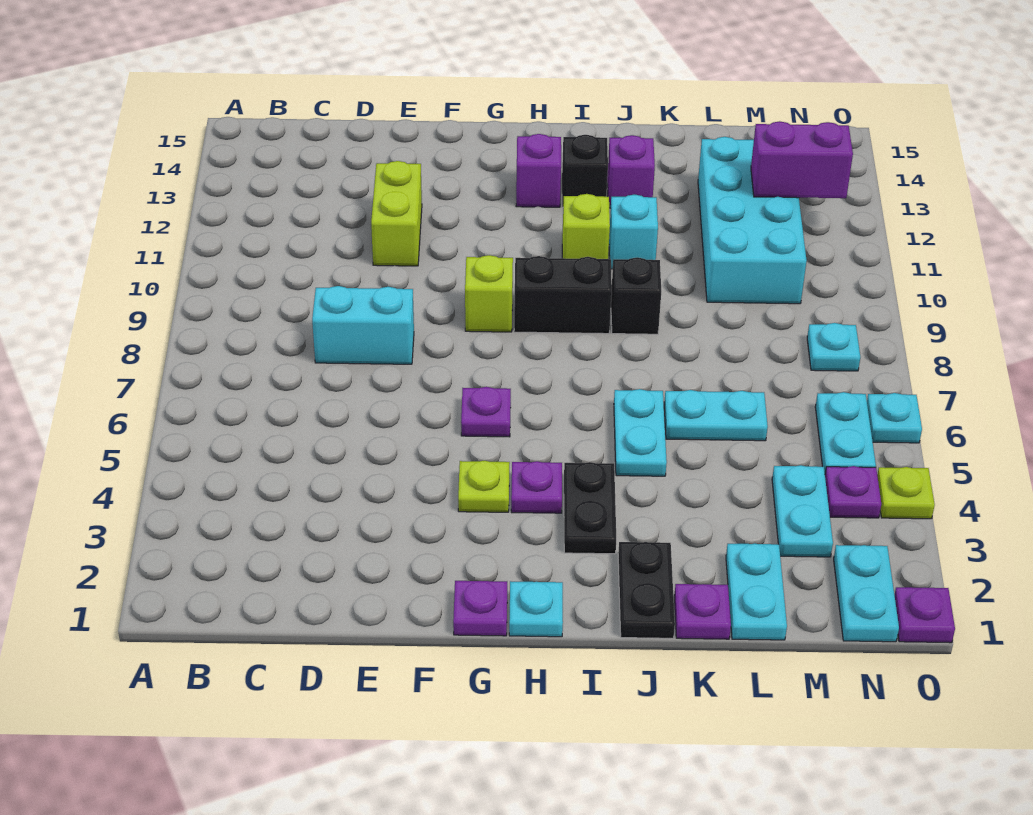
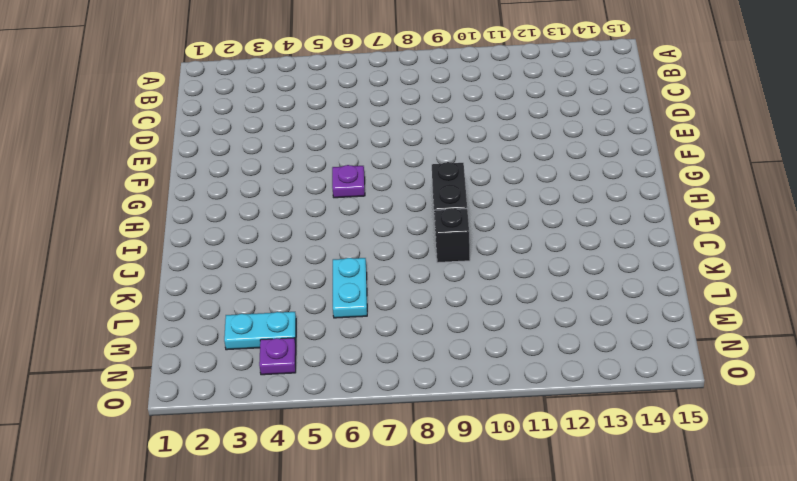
none -> cyan brick D8:E8 level 1
none -> lime brick E11:E12 level 1
none -> purple plate G1 level 1
none -> lime plate G4 level 1

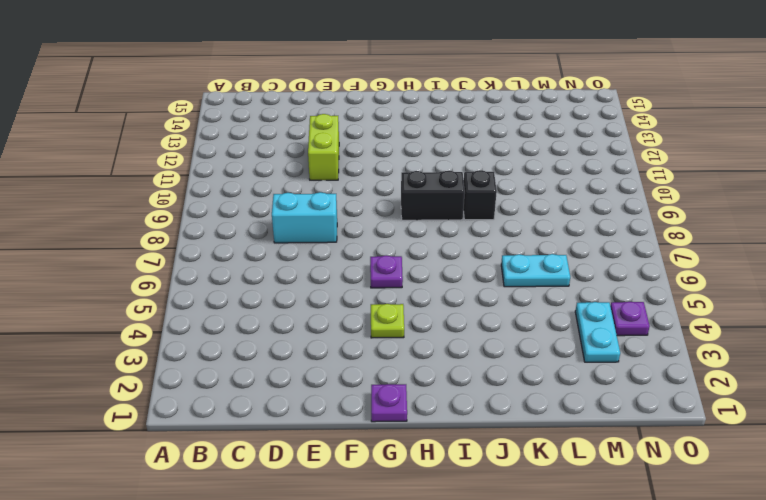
none -> lime brick G9 level 1
none -> cyan plate H1 level 1
none -> purple plate H4 level 1
none -> purple brick H13 level 1

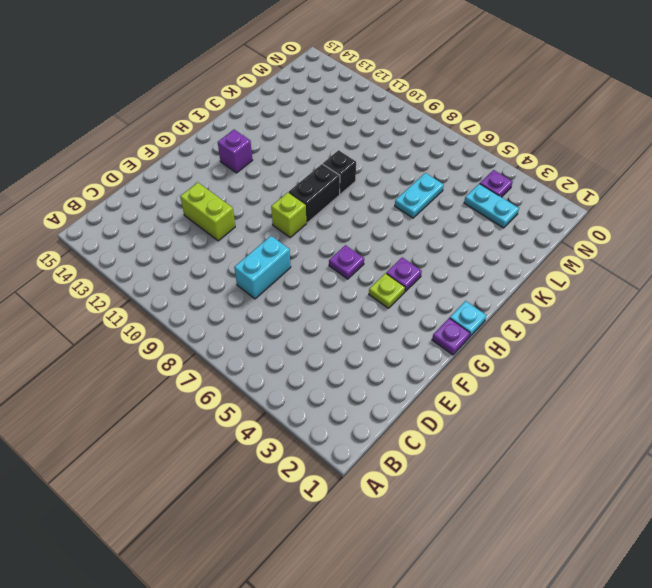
none -> black plate I3:I4 level 1
none -> lime brick I11 level 1
none -> black brick I13 level 1
none -> black plate J1:J2 level 1

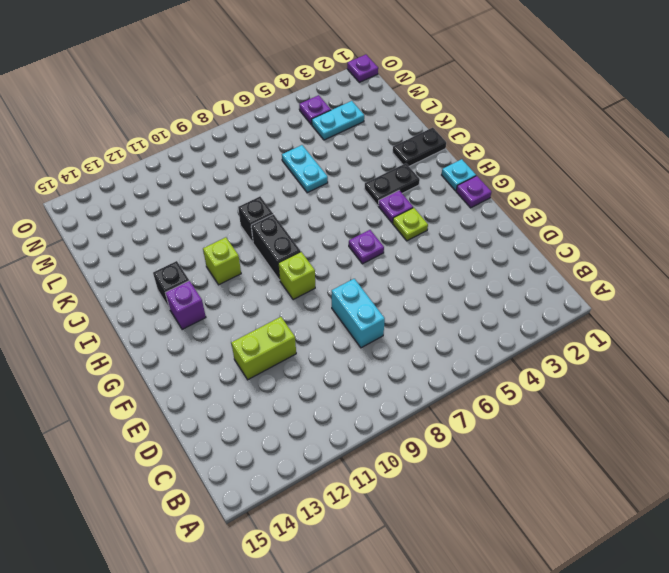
none -> cyan plate J5:J6 level 1
none -> cyan brick J11 level 1
none -> purple brick J13 level 1
none -> purple plate K1 level 1

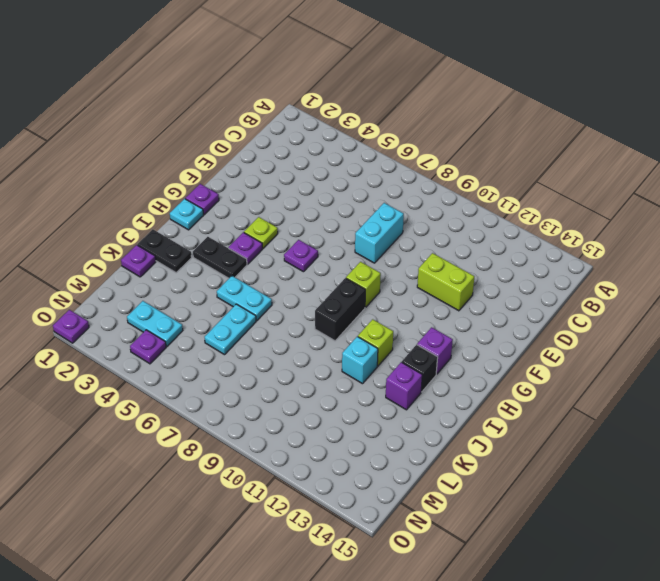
none -> black brick J9 level 1
none -> cyan plate L1:L2 level 1
none -> cyan brick L10:M13 level 1
none -> cyan plate N1:N2 level 1

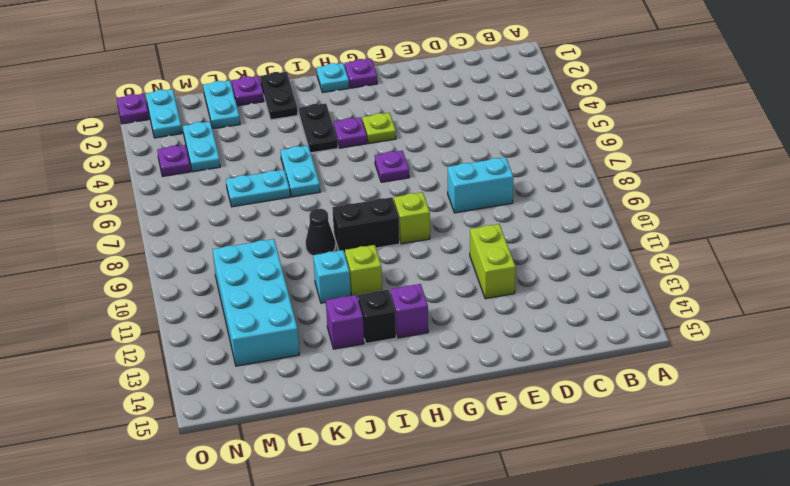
black cone J9 level 1 -> black brick J9 level 1
none -> cyan plate N5:N6 level 1
none -> cyan plate N8 level 1
none -> lime plate O4 level 1
none -> cyan plate O6 level 1

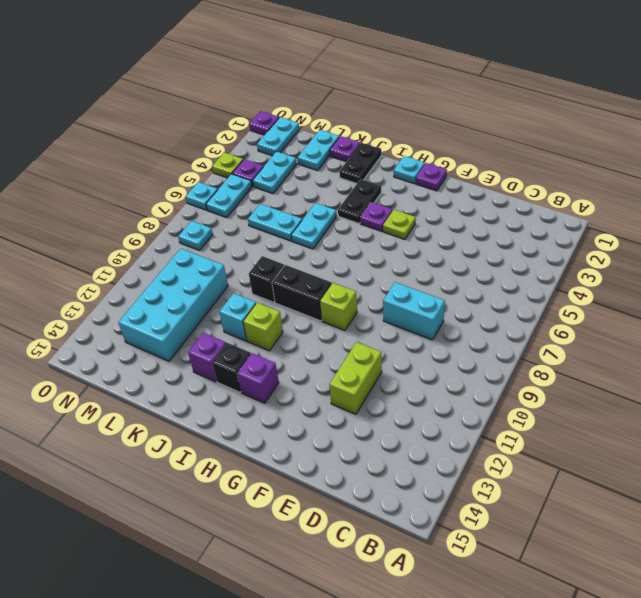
none -> purple plate G6 level 1
none -> purple brick M12:N12 level 2

